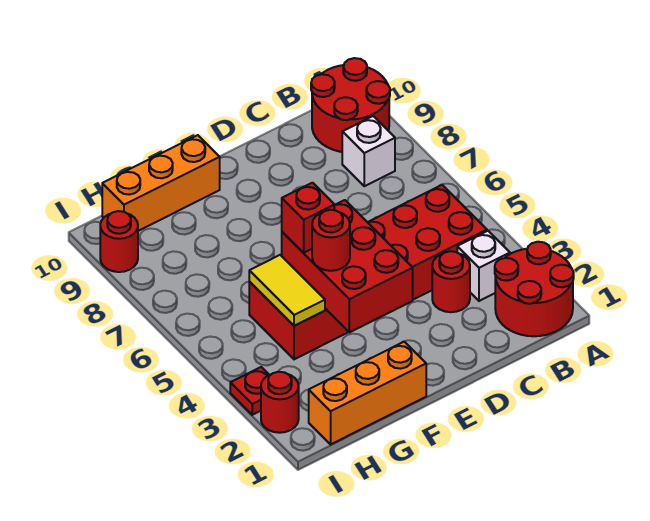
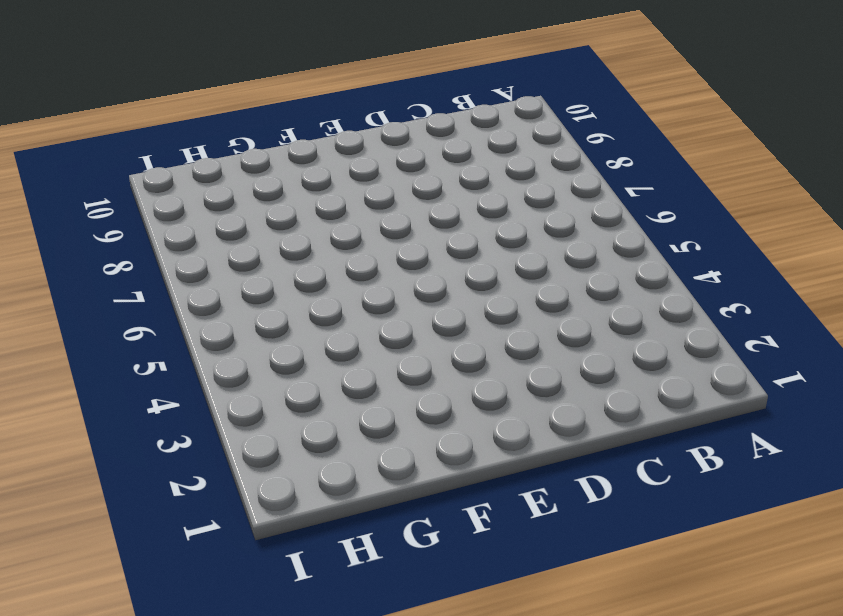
none -> red round brick A1:B2 level 1
none -> red round brick A9:B10 level 1
none -> white brick B3 level 1

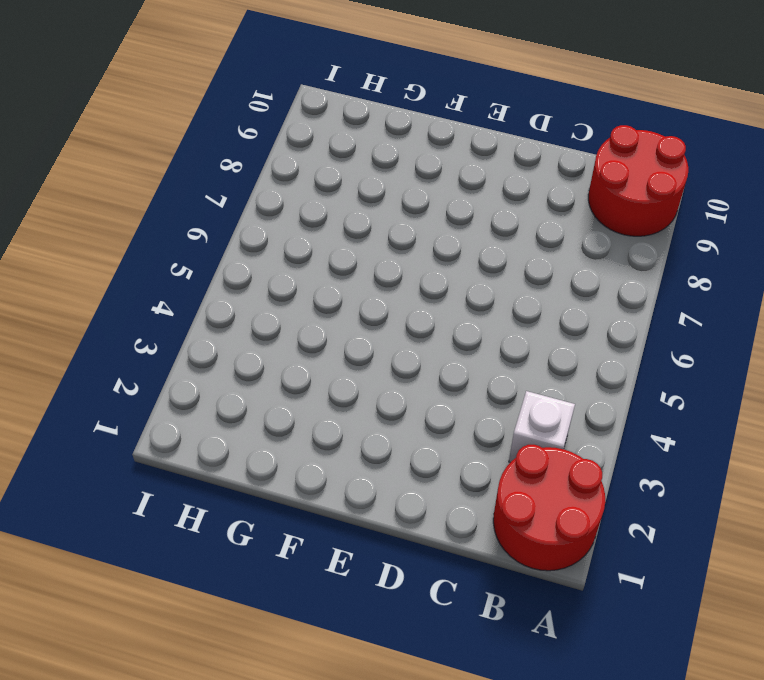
none -> red brick B4:G5 level 1
none -> white brick B8 level 1
none -> red round brick C3 level 1

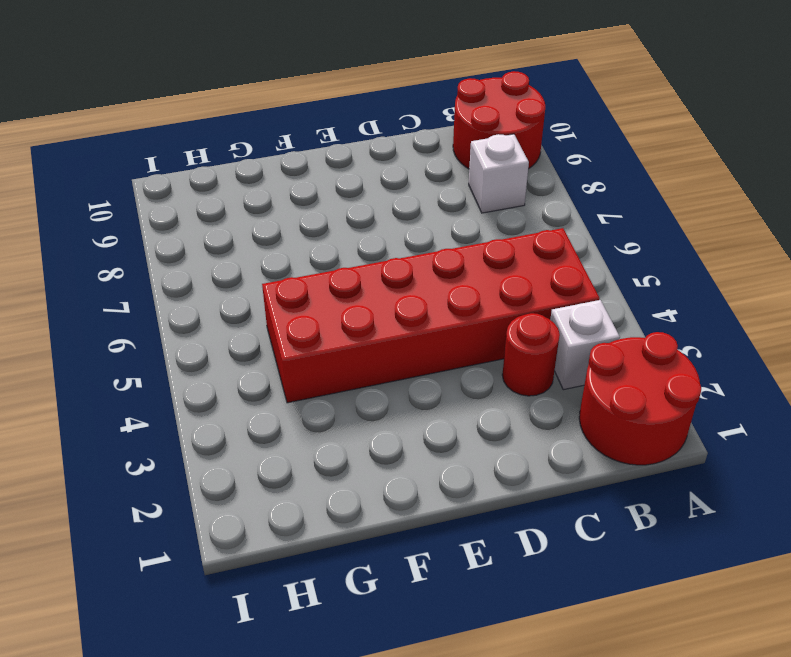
none -> orange brick F1:H1 level 1
none -> orange brick F10:H10 level 1
none -> red round brick I2 level 1

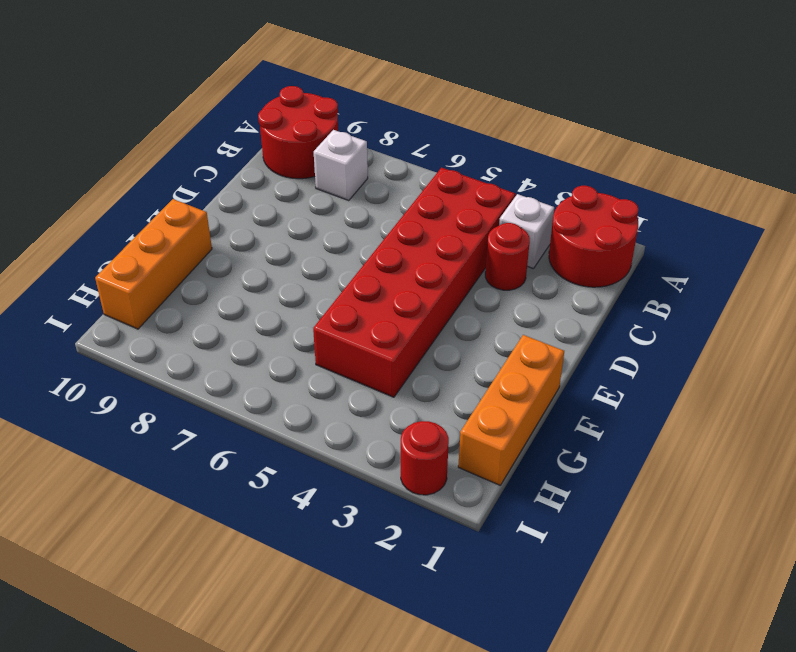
none -> red plate I3 level 1
none -> red round brick I9 level 1
none -> red brick E3:F5 level 2

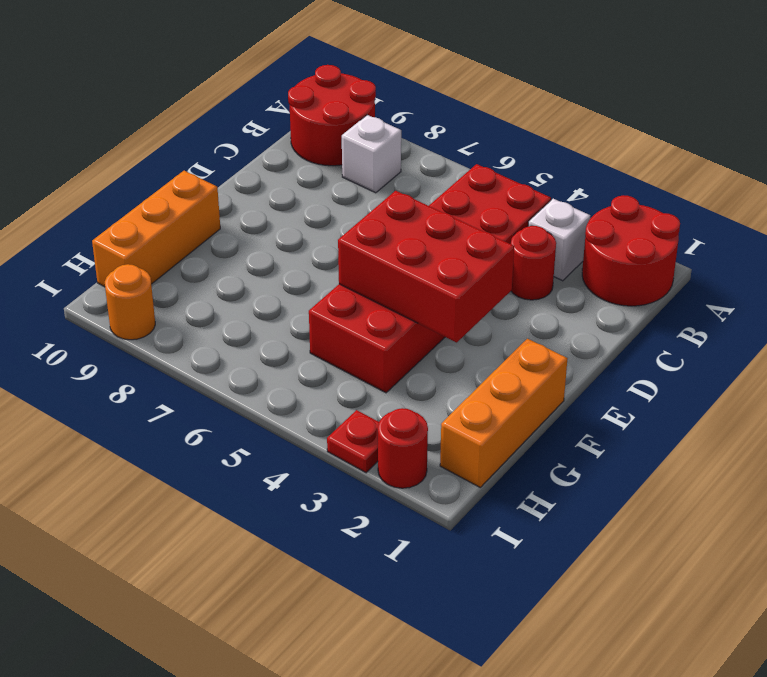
orange round brick I9 level 1 -> red round brick I9 level 1
none -> yellow tile G4:G5 level 2
none -> red round brick F4 level 3
none -> red brick F5 level 3

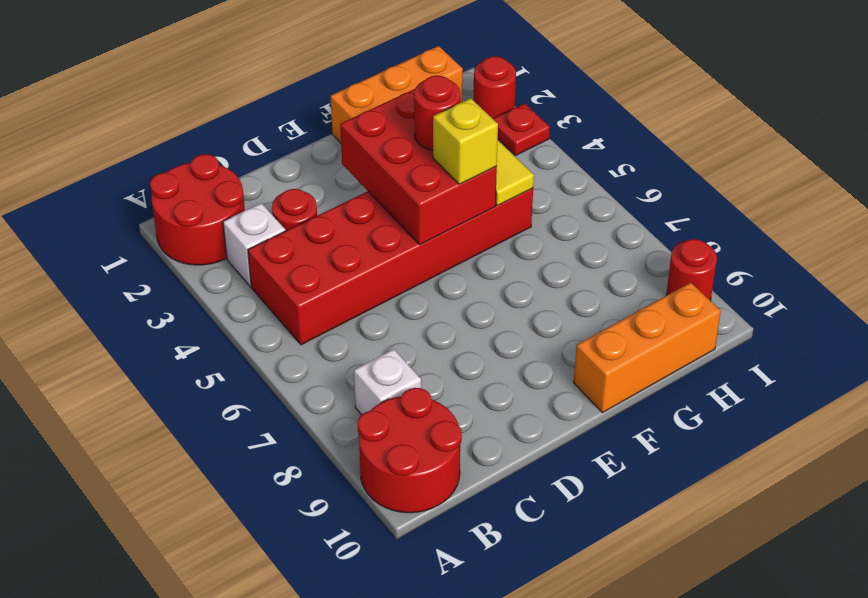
yellow brick F5 level 3 -> red brick F5 level 3

